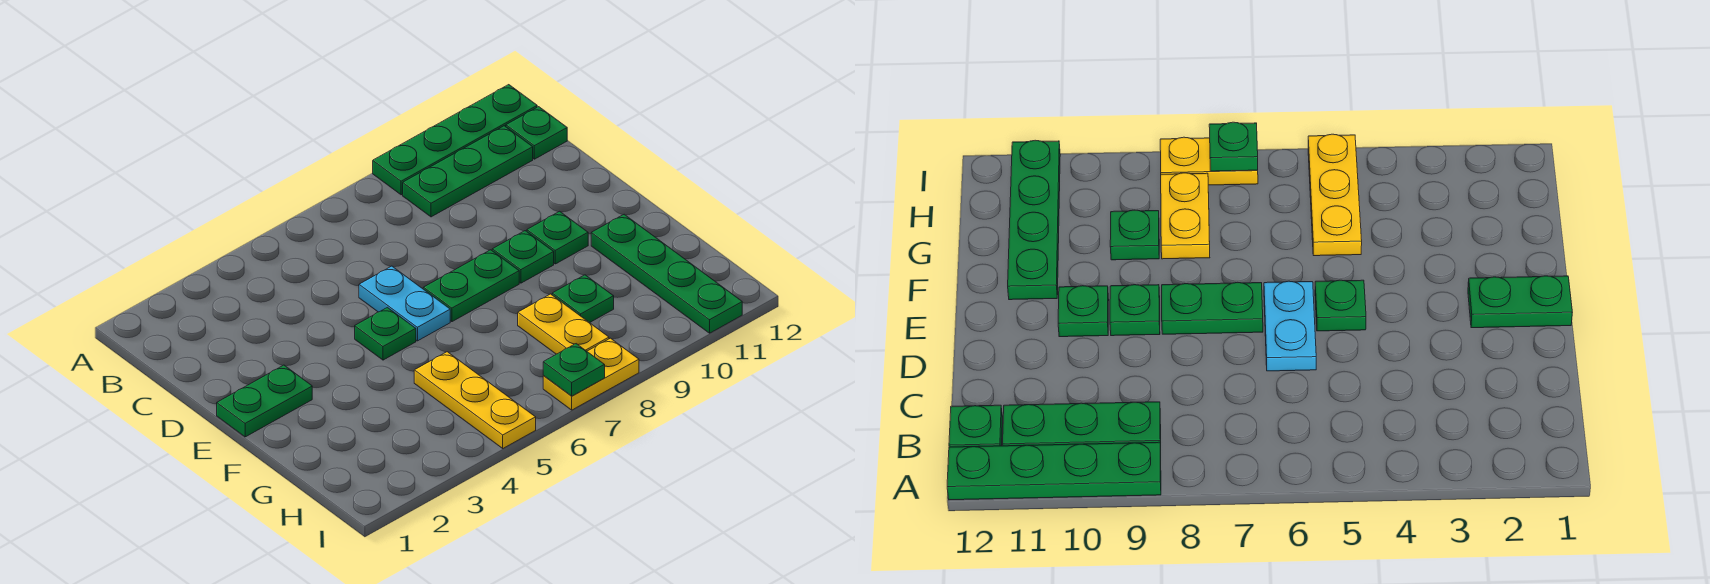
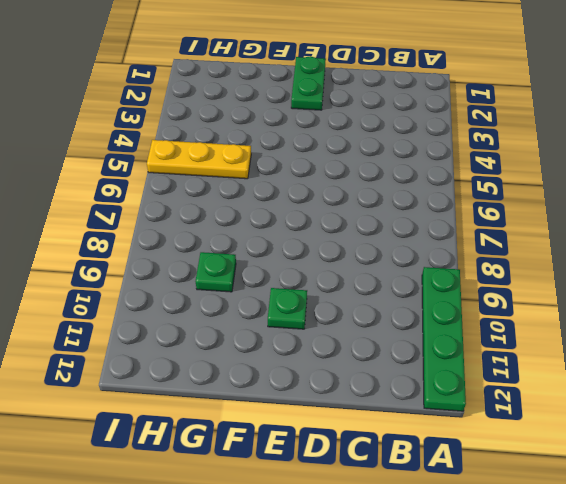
none -> green plate B9:B11 level 1
none -> green plate B12 level 1
none -> cyan plate D6:E6 level 1

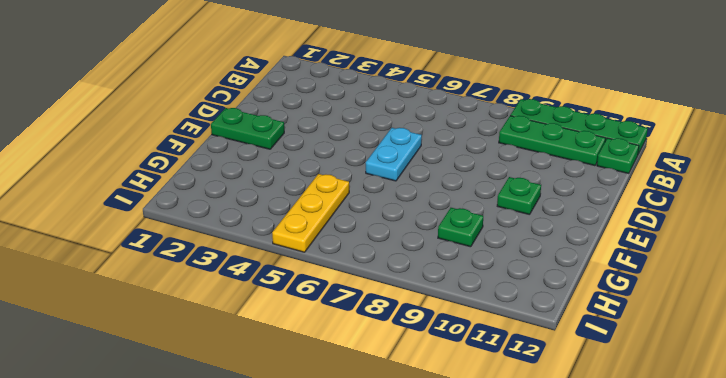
none -> green plate E5 level 1
none -> green plate E7:E8 level 1
none -> green plate E9 level 1

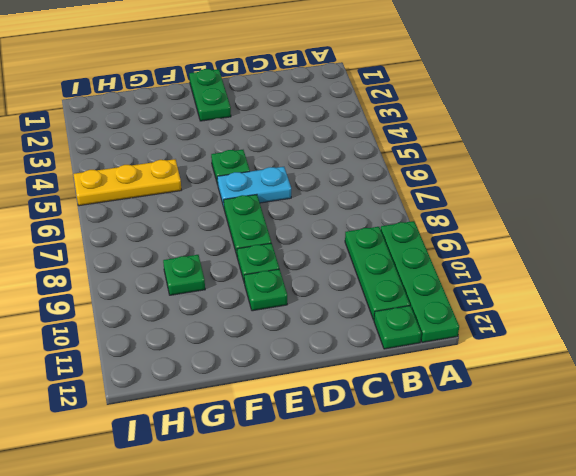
none -> green plate F11:I11 level 1
none -> yellow plate G8:H8 level 1
none -> yellow plate I7:I8 level 1

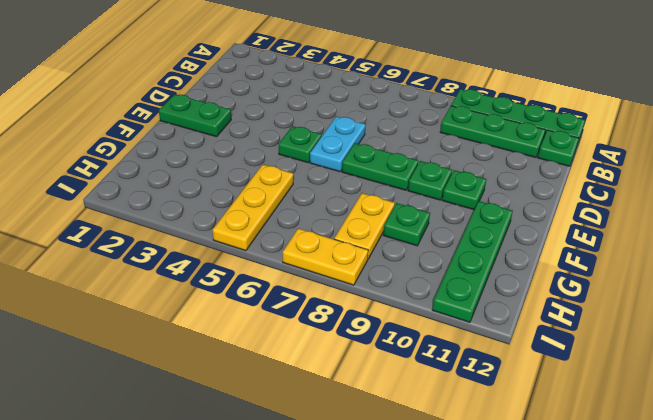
none -> green plate I7 level 2

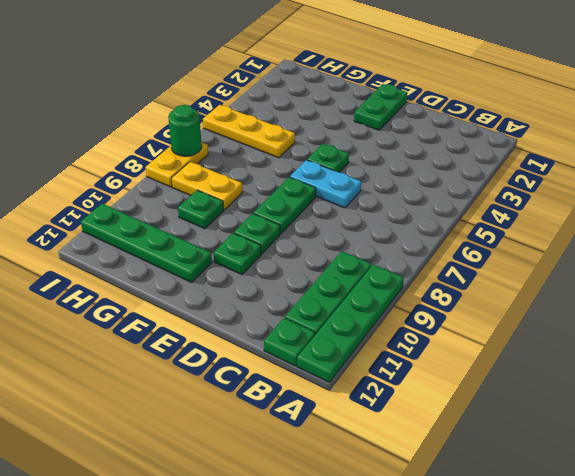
green round brick I7 level 2 -> green plate I7 level 2

